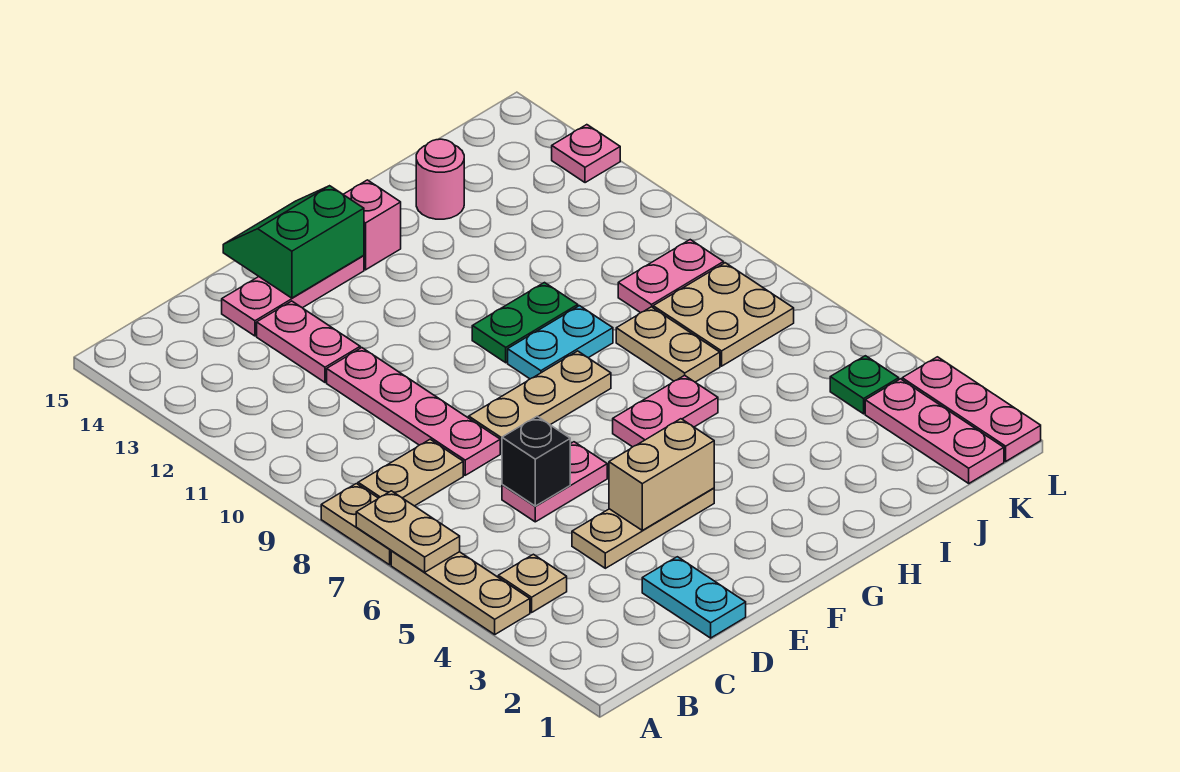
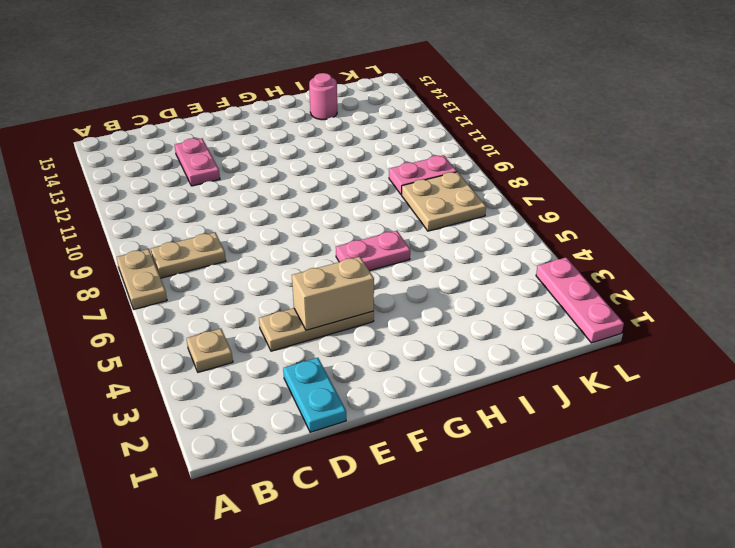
none -> tan plate A4:A6 level 1
none -> pink plate D6:E6 level 1
none -> pink plate D8:D11 level 1

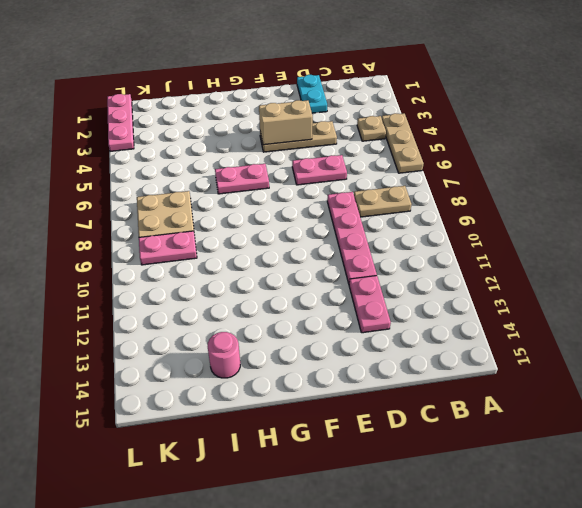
none -> tan plate A7:A8 level 1
none -> pink plate D14:F14 level 1
none -> tan plate E8:G8 level 1

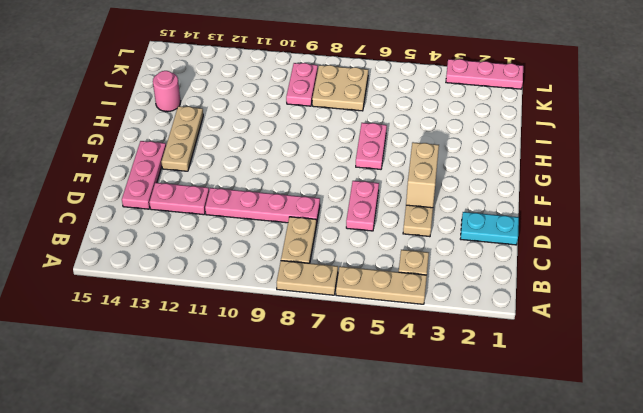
tan plate F13:H13 level 1 -> tan plate E8:G8 level 1
none -> cyan plate G9:H9 level 1
none -> green plate G10:H10 level 1
none -> pink brick G14 level 1

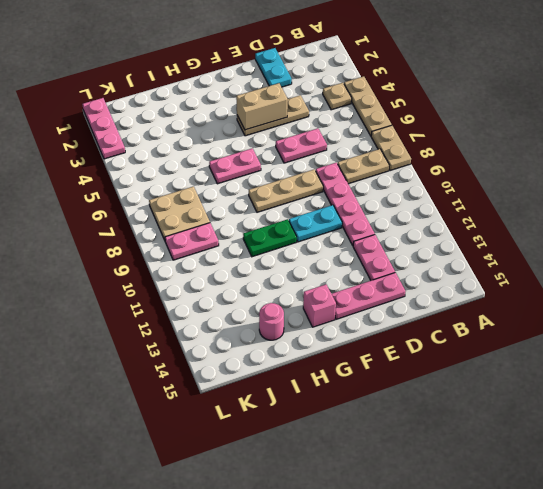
cyan plate E10:F10 level 1 -> cyan plate G9:H9 level 1
none -> tan plate I7:I8 level 1
none -> pink plate K1:K3 level 1
none -> green plate K4 level 1

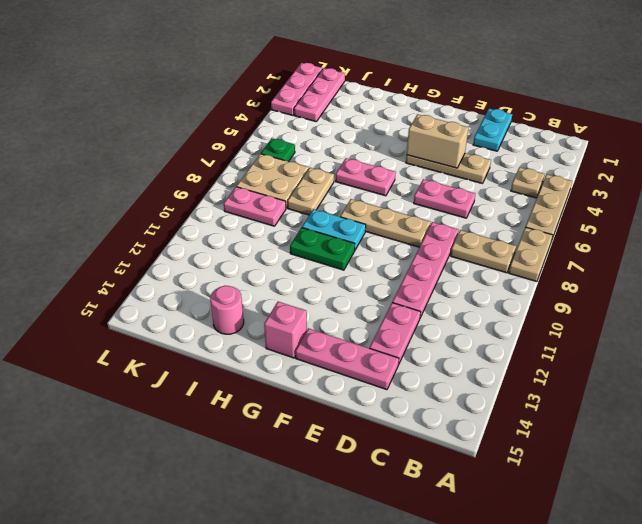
green plate K6 level 1 -> green plate K4 level 1
none -> pink plate L13 level 1
none -> tan plate A6:A7 level 2
none -> black brick D6 level 2

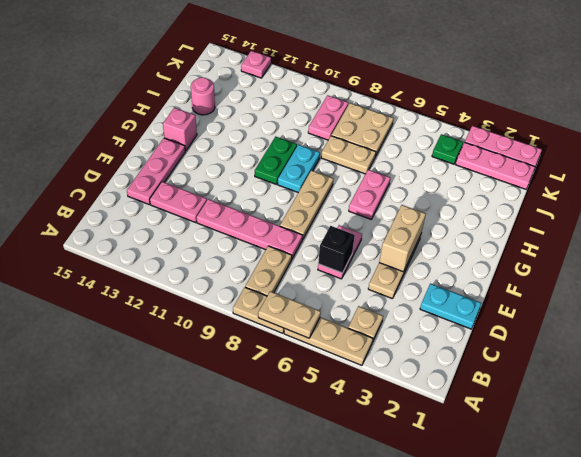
none -> green slope E14:F15 level 2 top 14

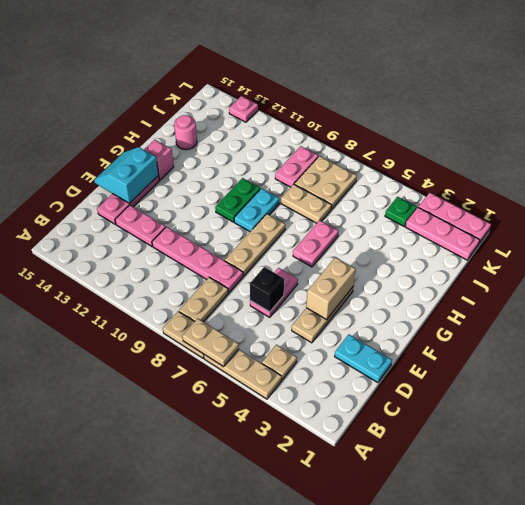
cyan slope E14:F15 level 2 top 14 -> green slope E14:F15 level 2 top 14

